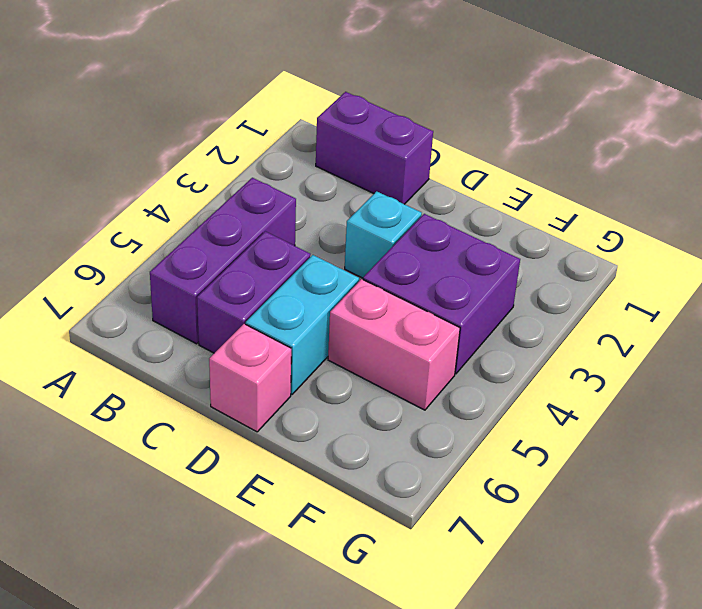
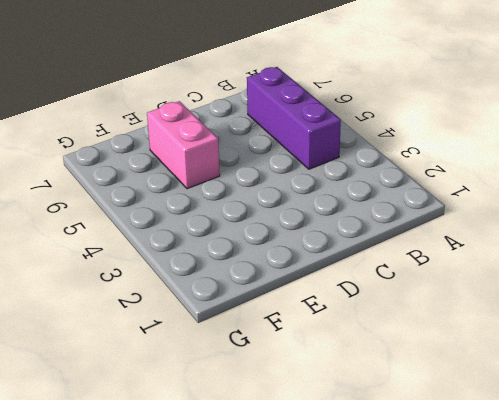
pink brick E5:E6 level 1 -> pink brick E5:F5 level 1
none -> purple brick B1:C1 level 1
none -> purple brick C5:C6 level 1

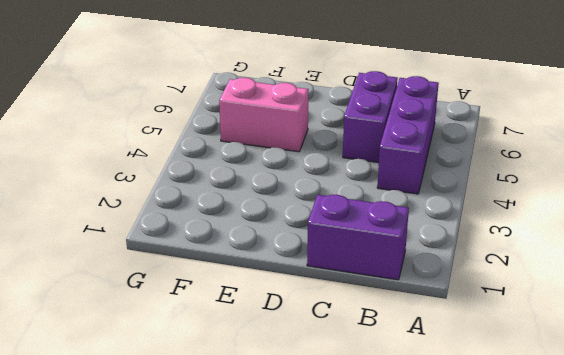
none -> cyan brick D3 level 1
none -> cyan brick D5:D6 level 1

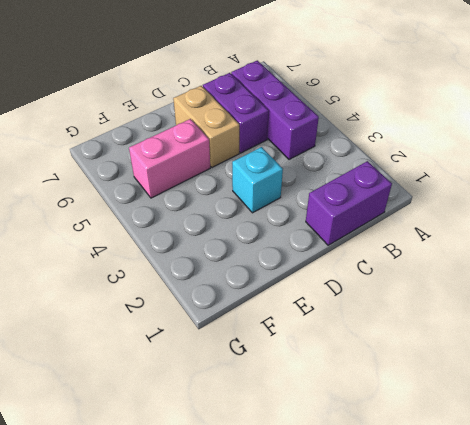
tan brick D5:D6 level 1 -> cyan brick D5:D6 level 1
none -> pink brick D7 level 1
none -> purple brick E3:F4 level 1

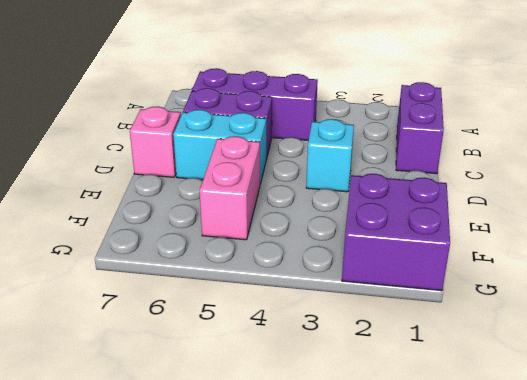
purple brick F1:G2 level 1 -> purple brick E3:F4 level 1

